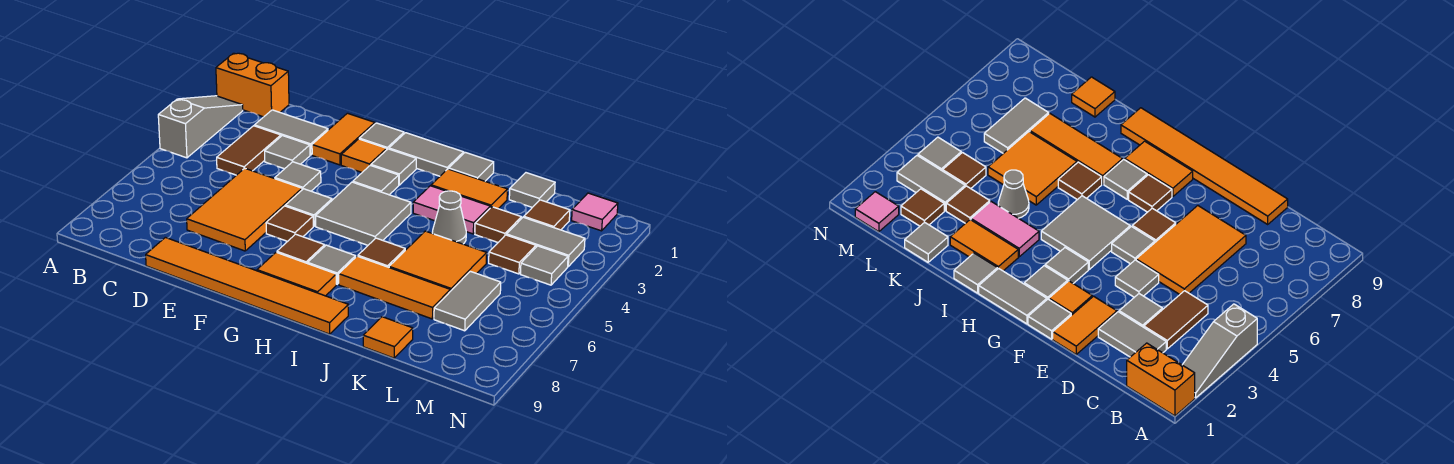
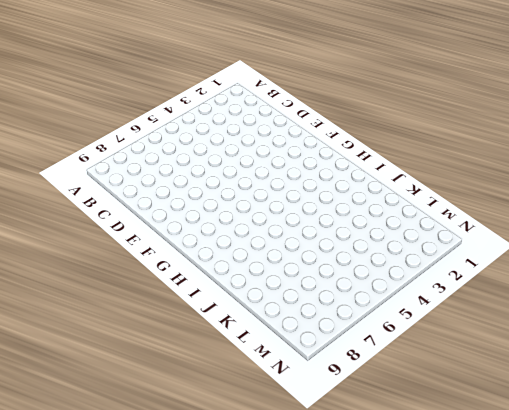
none -> orange brick A1:B1 level 1
none -> grey slope A2:A4 level 1 top 4
none -> grey tile C2:D2 level 1
none -> brown tile C3:C4 level 1

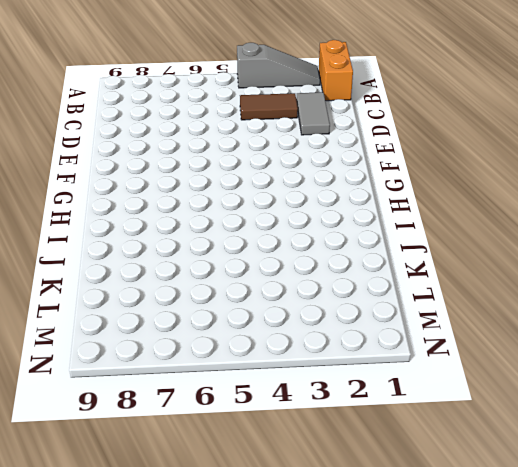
none -> grey tile D3 level 1
none -> orange tile D5:E7 level 1
none -> orange tile D9:I9 level 1
none -> orange tile E1:E2 level 1

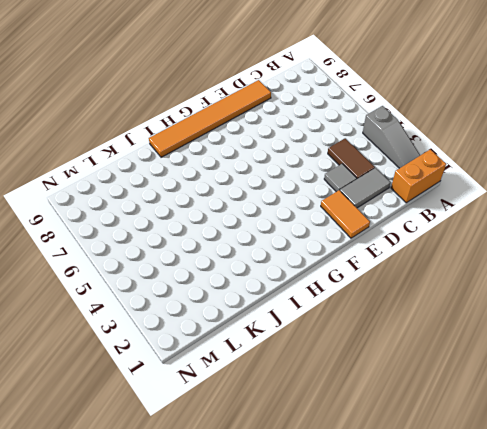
none -> orange tile D5:E7 level 1
none -> grey tile E4 level 1
none -> grey tile F1 level 1
none -> orange tile F2 level 1

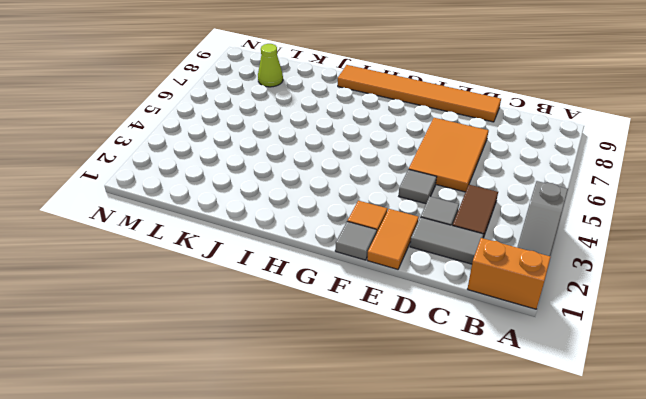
lime cone L8 level 1 -> none
none -> grey tile F5 level 1
none -> brown tile F6 level 1
none -> grey tile G1:H1 level 1
none -> grey tile G2 level 1

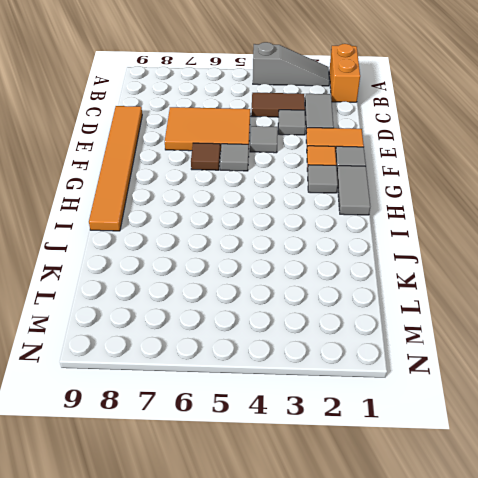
none -> grey tile G3 level 1
none -> grey tile G4:H5 level 1
none -> brown tile G7 level 1
none -> orange tile G8:H8 level 1

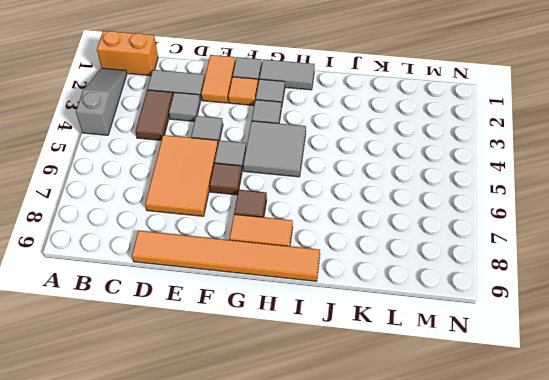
none -> grey tile H7 level 1
none -> grey tile I1 level 1
none -> orange tile I2:J2 level 1
none -> pink tile I3:J3 level 1

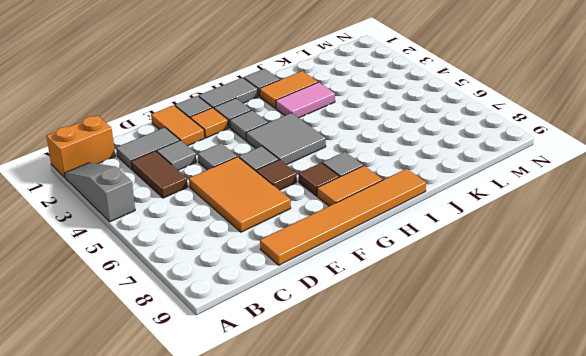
none -> brown tile I6 level 1
none -> orange tile I7:K7 level 1
none -> grey cone J4 level 1
none -> orange tile J5:K6 level 1

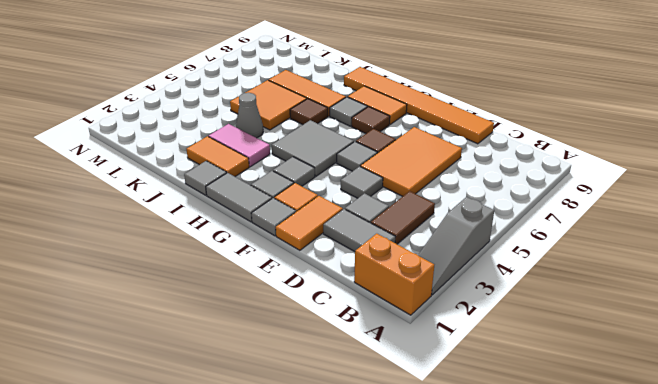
none -> grey tile K1 level 1
none -> brown tile K3 level 1
none -> orange tile K9 level 1
none -> brown tile L2 level 1

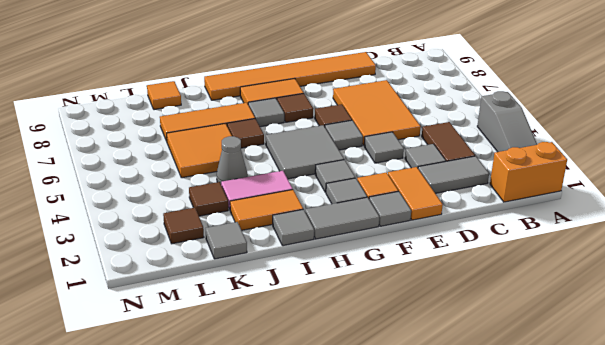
none -> grey tile L3:M3 level 1
none -> brown tile L4 level 1
none -> grey tile L6:L7 level 1
none -> pink tile M1 level 1

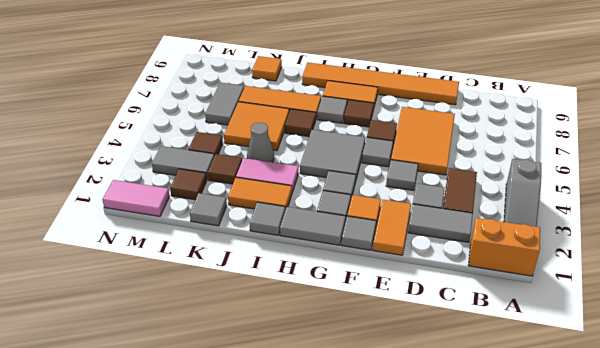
pink tile M1:N1 level 1 -> pink tile M1 level 1
none -> grey tile M4 level 1

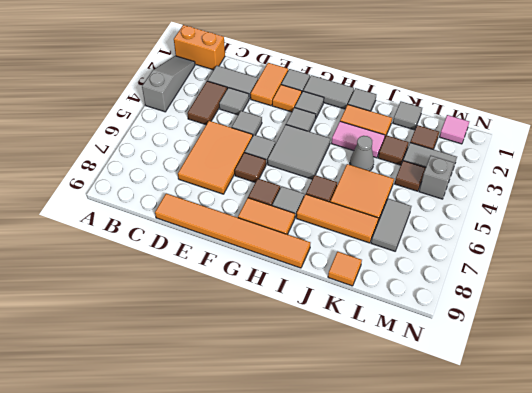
grey brick M4 level 1 -> grey tile M4 level 1

